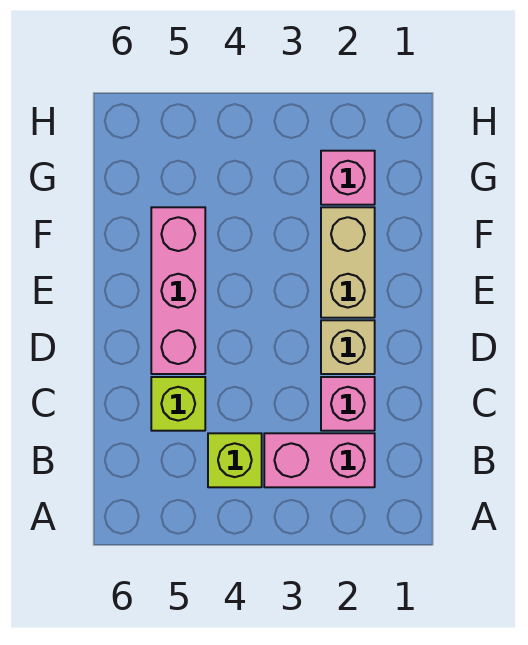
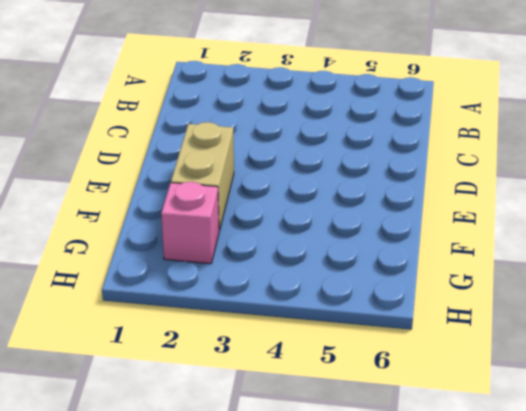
none -> pink brick B2:B3 level 1
none -> lime brick B4 level 1

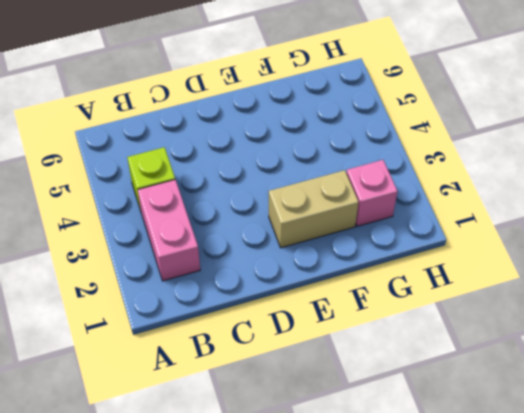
none -> pink brick C2 level 1
none -> lime brick C5 level 1

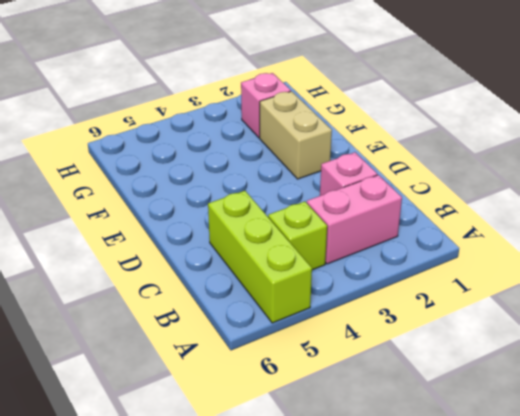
lime brick A5:C5 level 1 -> lime brick C5 level 1
none -> tan brick D2 level 1
none -> pink brick D5:F5 level 1

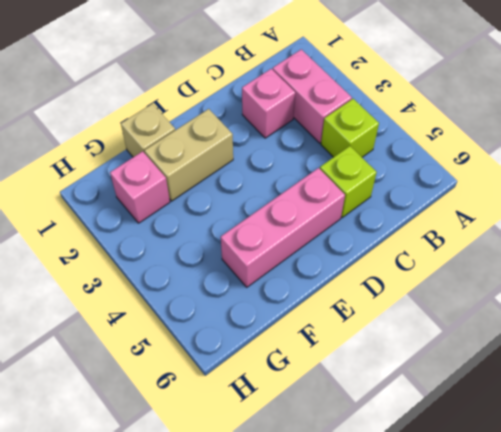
tan brick F1 level 1 -> tan brick D2 level 1

